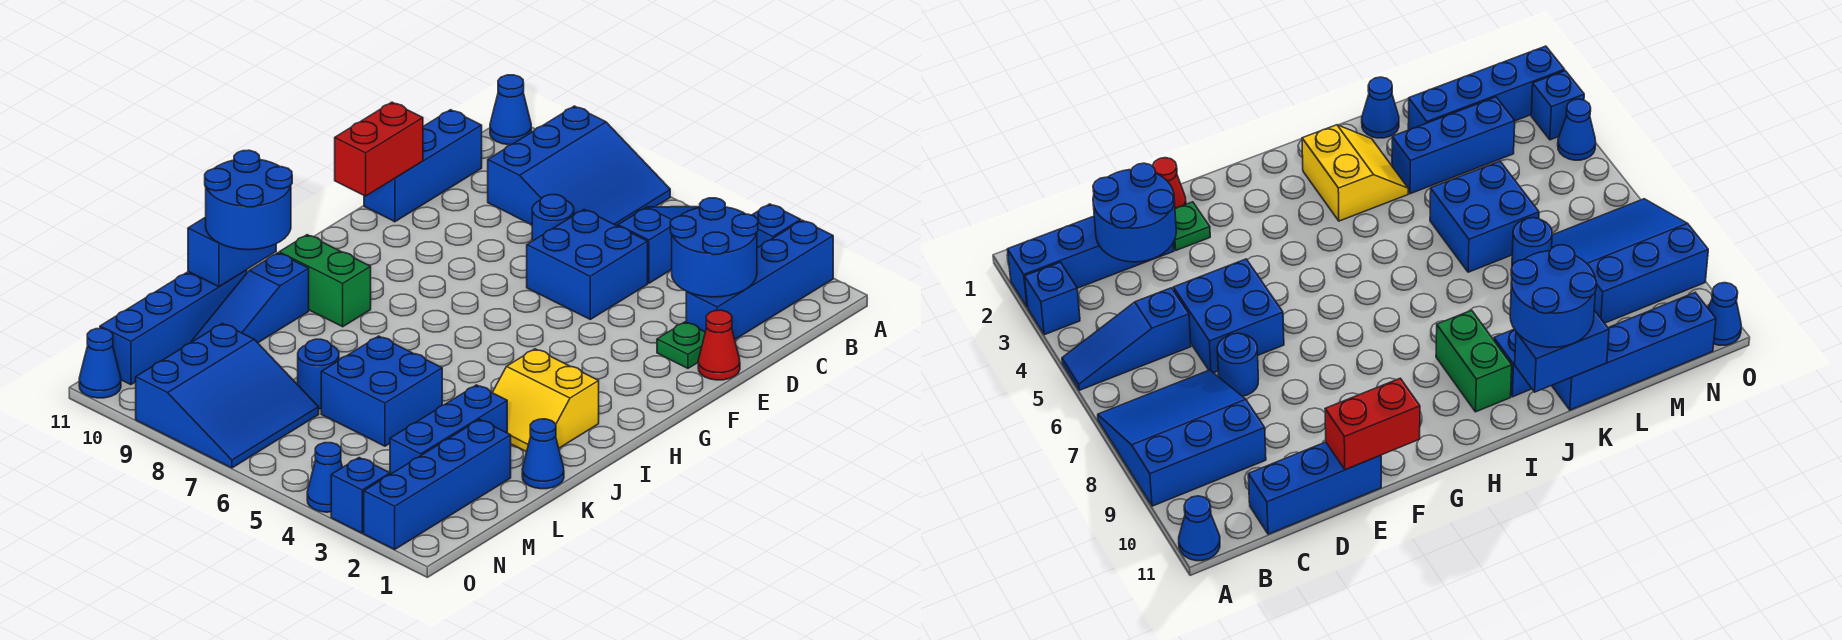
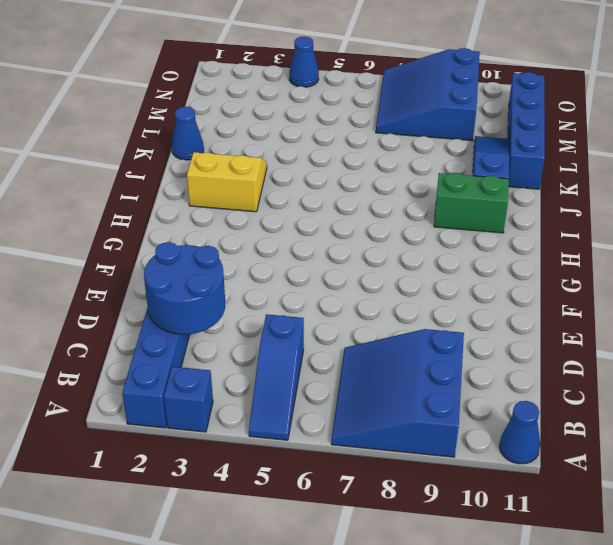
none -> blue brick C11:E11 level 1
none -> blue brick D5:E6 level 1
none -> blue round brick D7 level 1

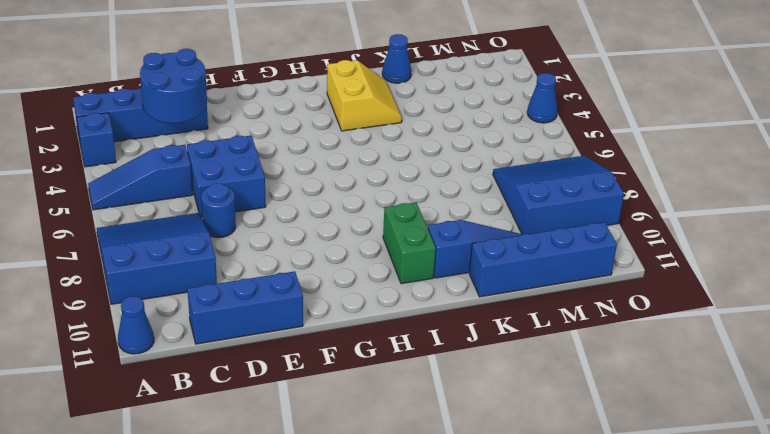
none -> red cone E1 level 1
none -> green plate E2 level 1
none -> blue brick K3:M3 level 1

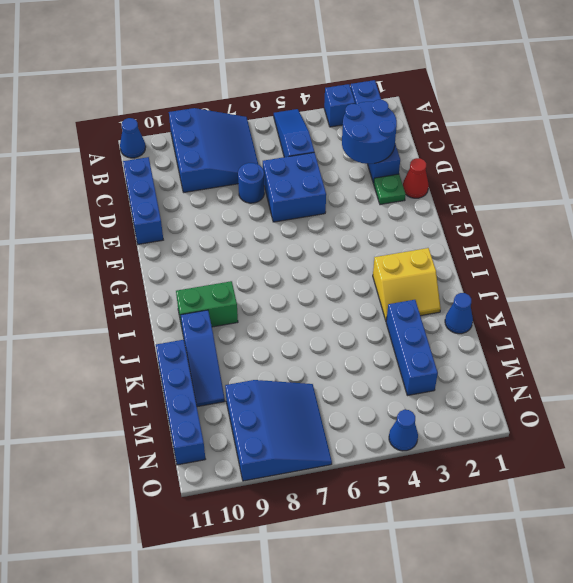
none -> blue brick K5:L6 level 1
none -> blue brick L2:O2 level 1
none -> blue round brick L7 level 1

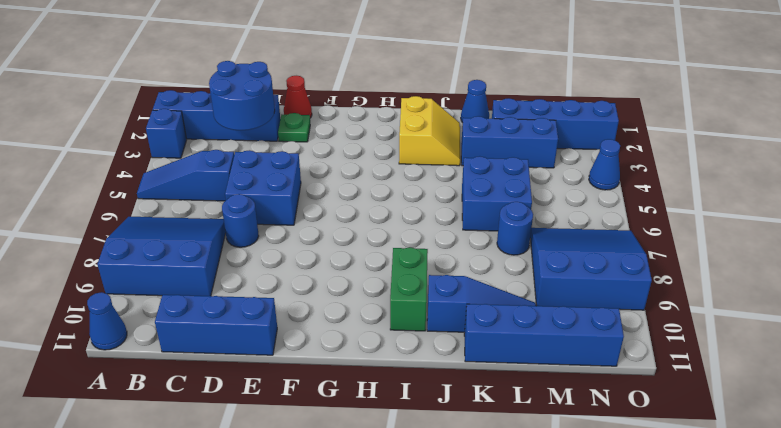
none -> blue brick O3 level 1
none -> blue cone O11 level 1
none -> red brick E11:F11 level 2

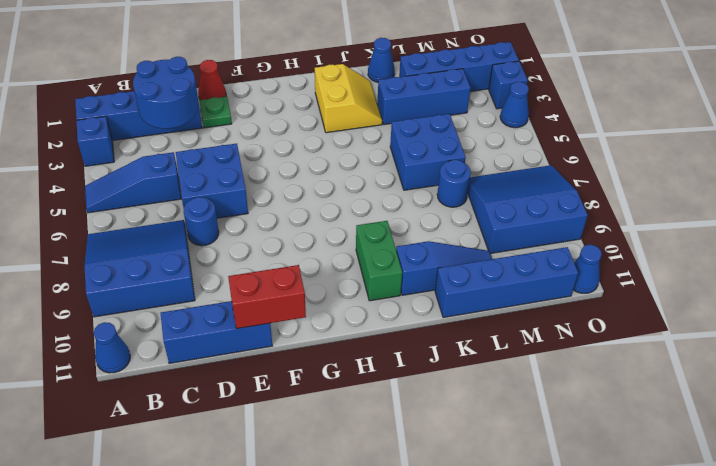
none -> blue brick J11:K11 level 2
none -> blue round brick J10:K11 level 3

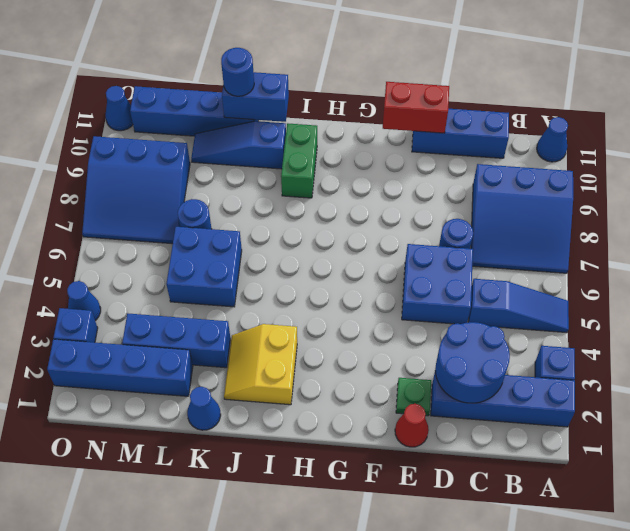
blue round brick K11 level 3 -> blue round brick J10:K11 level 3

